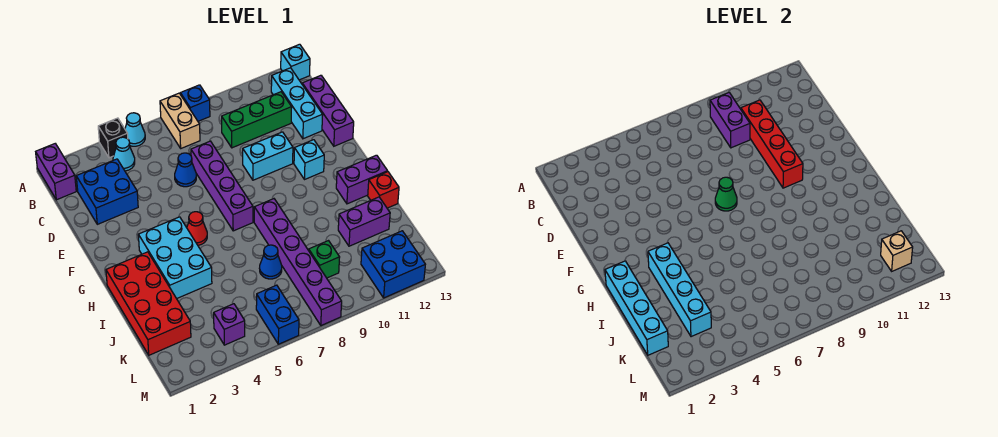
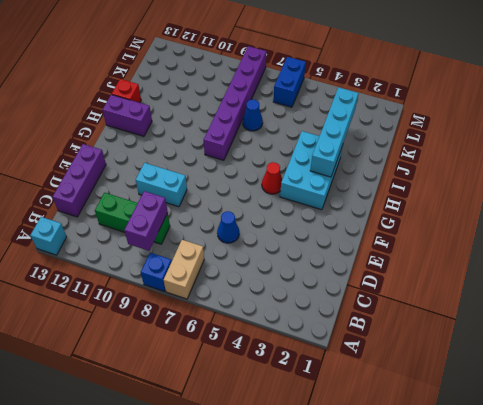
none -> purple brick A1:B1 level 1
none -> black brick A4 level 1
none -> cyan cone A5 level 1
none -> cyan cone B4 level 1

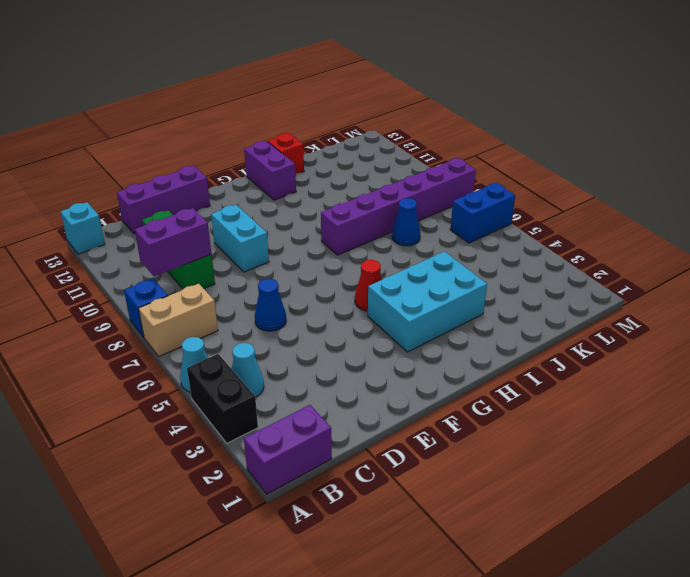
black brick A3:A4 level 1 -> black brick A4 level 1
none -> cyan brick B12:D12 level 1
none -> blue brick C2:D3 level 1
none -> purple brick D7:G7 level 1
none -> cyan brick F11 level 1

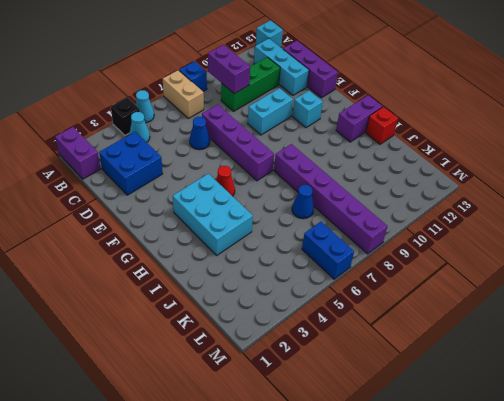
none -> red brick H1:K2 level 1
none -> purple brick J11:J12 level 1
none -> green brick K9 level 1
none -> purple brick L4 level 1

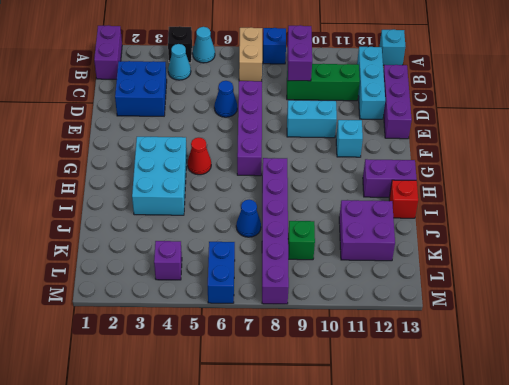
purple brick J11:K12 level 1 -> purple brick J11:J12 level 1
none -> red brick H1:K2 level 1
none -> blue brick L11:M12 level 1
none -> red brick C10:F10 level 2
none -> green cone F7 level 2

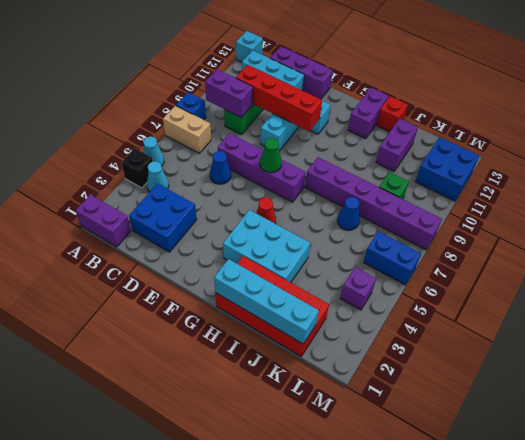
none -> cyan brick H3:K3 level 2
none -> tan brick L12 level 2

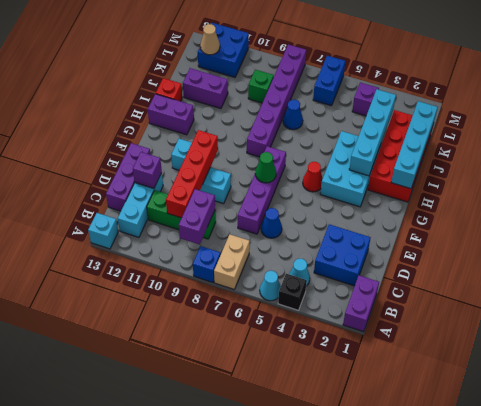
purple brick D12 level 2 -> none
tan cone L12 level 2 -> tan brick L12 level 2

